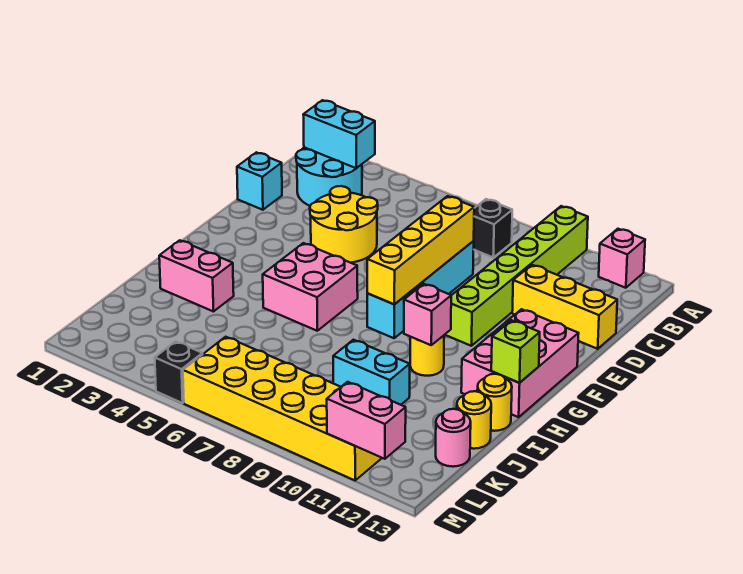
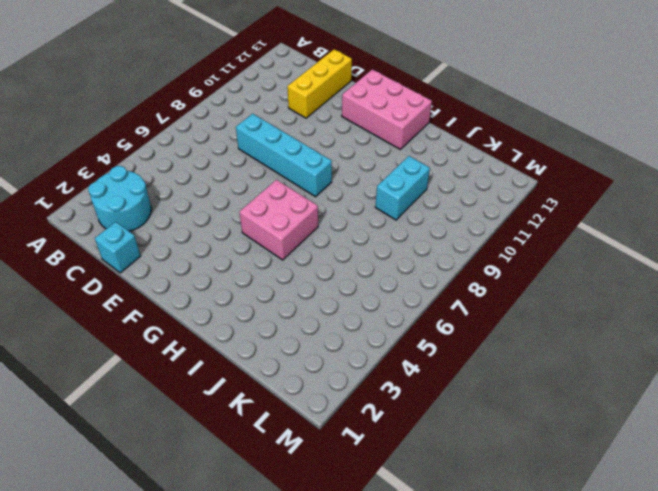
none -> lime brick A10:F10 level 1
none -> pink brick A12 level 1
none -> black brick B8 level 1

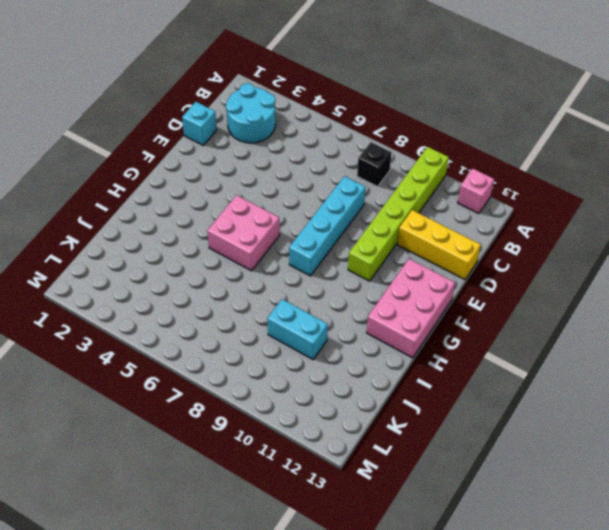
none -> yellow round brick D4:E5 level 1
none -> yellow round brick H10 level 1
none -> pink brick I2:I3 level 1

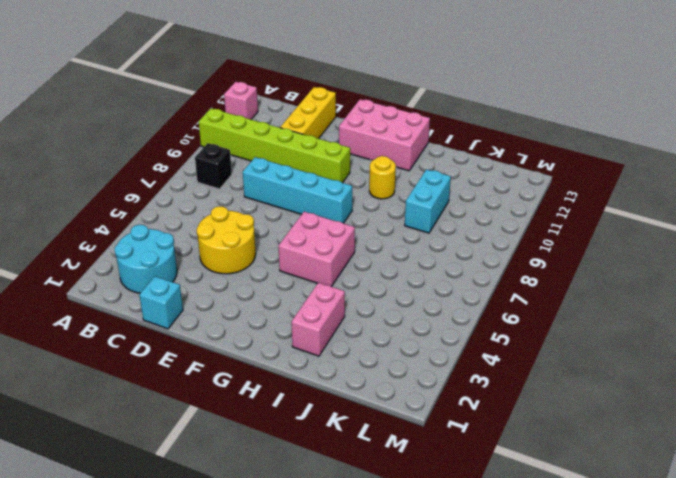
none -> yellow round brick I13 level 1
none -> yellow round brick J13 level 1
none -> pink round brick K13 level 1

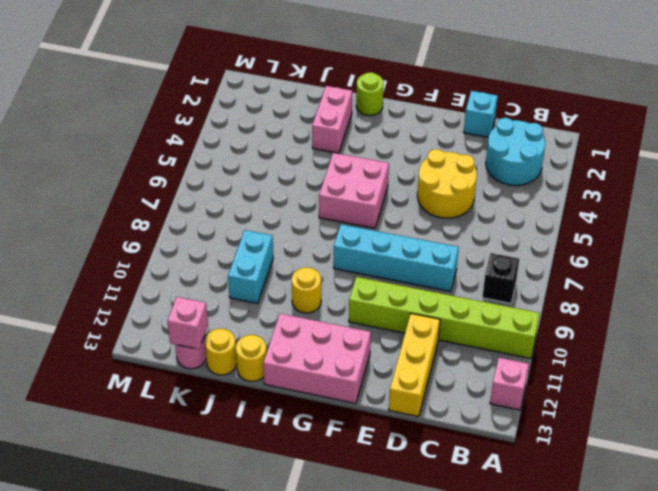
lime round brick H1 level 1 -> none
pink brick K13 level 2 -> pink brick H10 level 2
none -> yellow brick L6:M11 level 1
none -> black brick M5 level 1
none -> cyan brick B2:B3 level 2

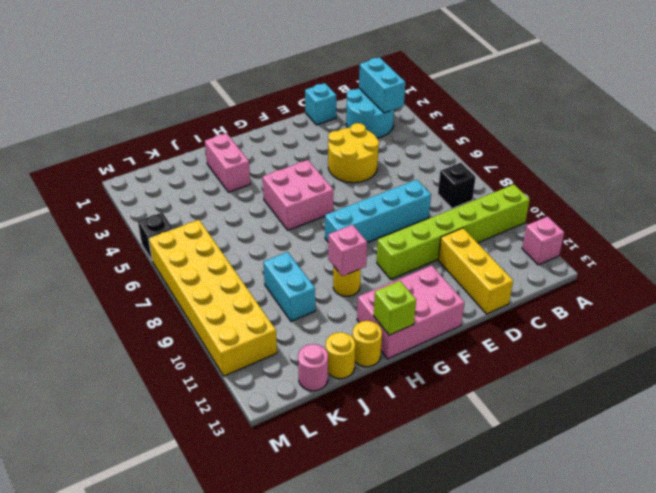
none -> yellow brick D8:G8 level 2
none -> pink brick M11:M12 level 2

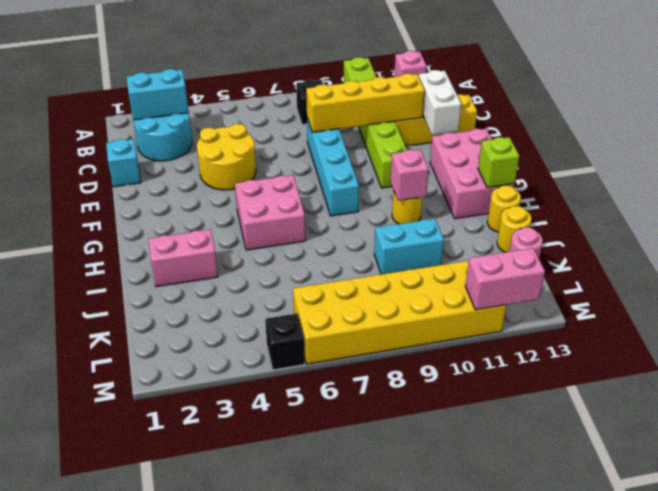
yellow brick D8:D11 level 2 -> yellow brick D8:G8 level 2
white brick D12:E12 level 2 -> none

